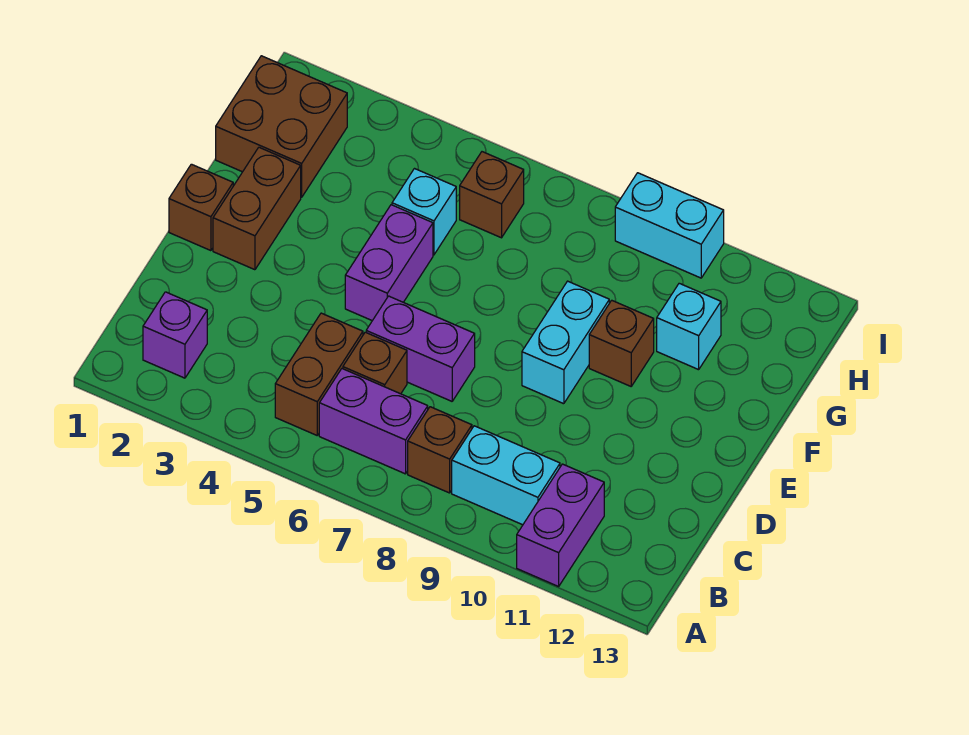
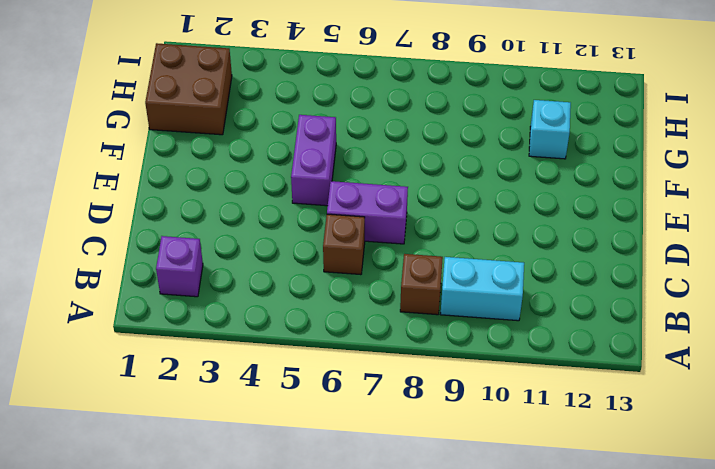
none -> purple brick A11:B11 level 1
none -> brown brick B5:C5 level 1
none -> purple brick B6:B7 level 1

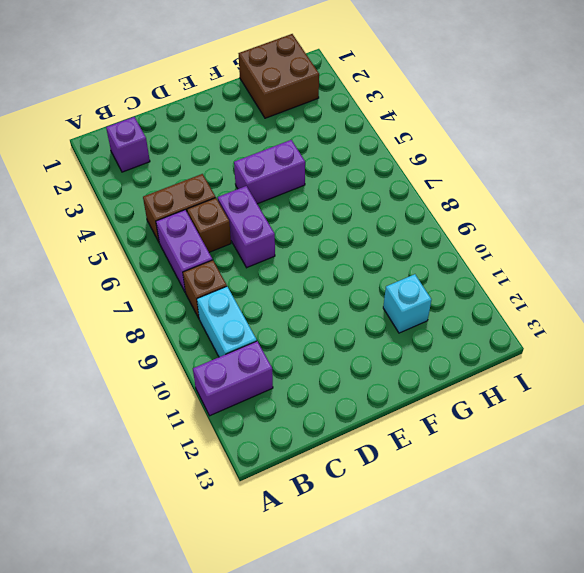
none -> brown brick E1 level 1
none -> brown brick E2:F2 level 1
none -> cyan brick E9:F9 level 1

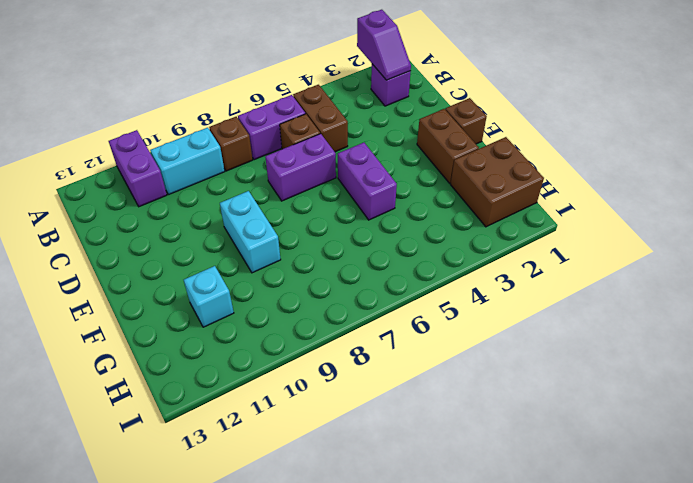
purple slope A2:B2 level 2 top A -> none
none -> brown brick F10 level 1
none -> cyan brick G5 level 1
none -> brown brick H6 level 1

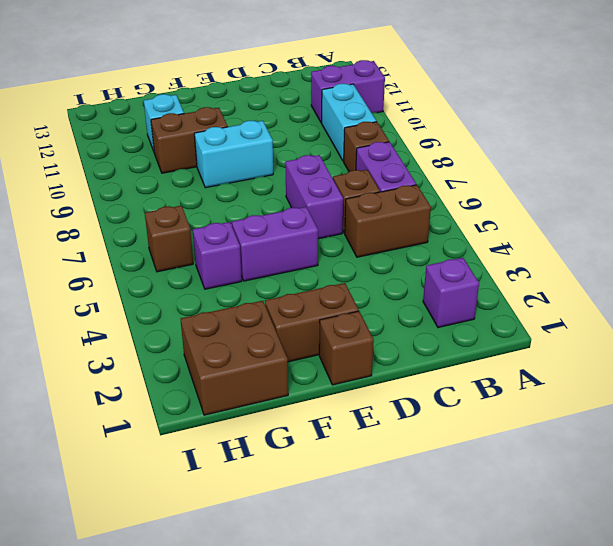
brown brick F10:G10 level 1 -> brown brick F10 level 1
purple brick G5 level 1 -> cyan brick G5 level 1
none -> cyan brick I9:I10 level 1

